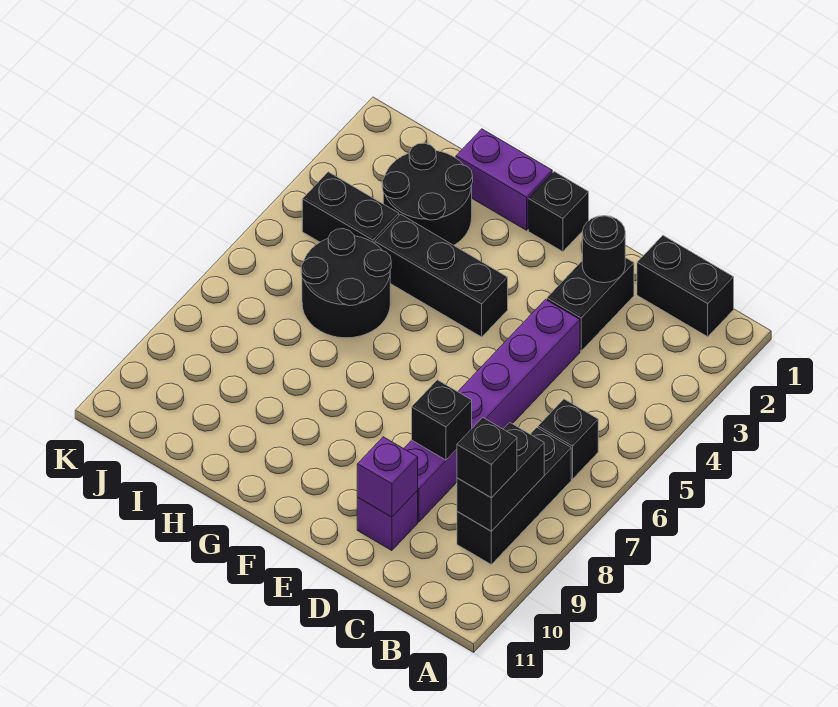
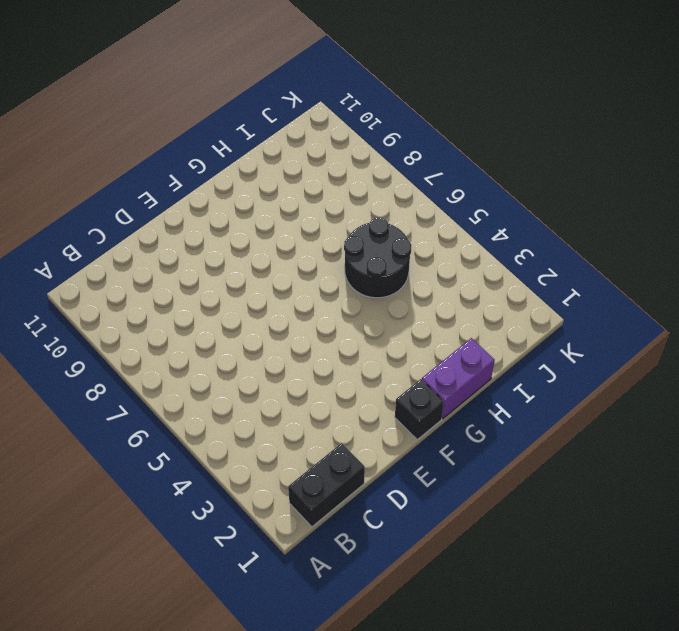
none -> black brick B6 level 1
none -> black brick B7:B9 level 1
none -> black brick D2:D3 level 1

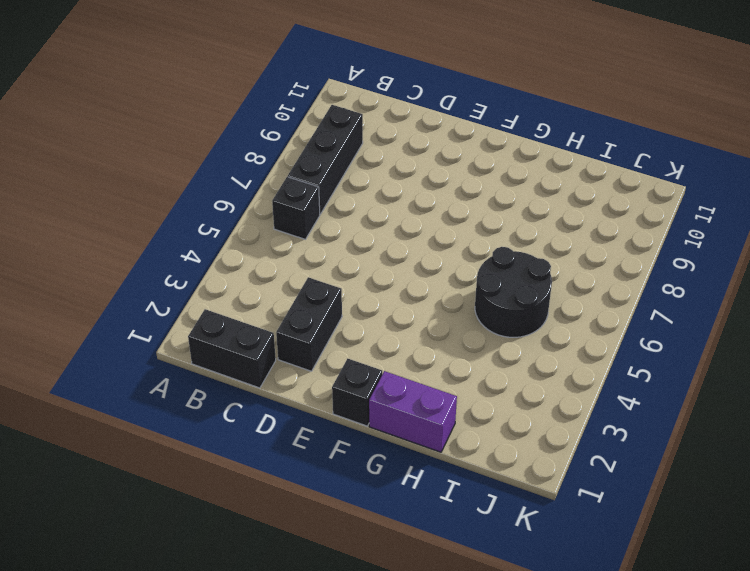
none -> purple brick D4:D9 level 1
none -> purple brick D10 level 1
none -> black brick F4:H4 level 1

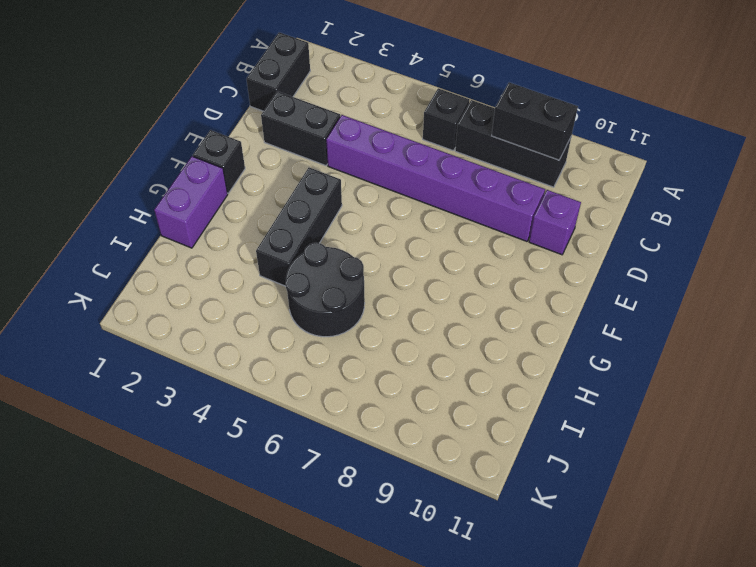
none -> black round brick H2:I3 level 1
none -> black brick I4:J4 level 1
none -> black round brick D2 level 2

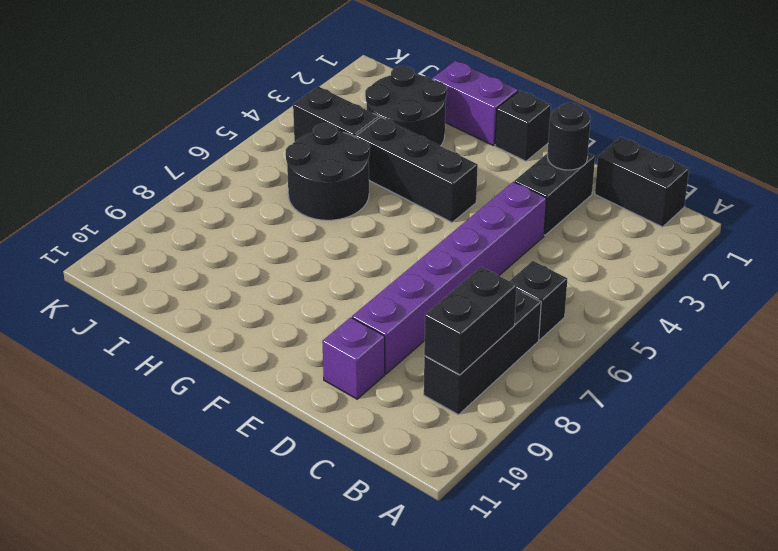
none -> black brick D8 level 2
none -> purple brick D10 level 2
none -> black brick B9 level 3

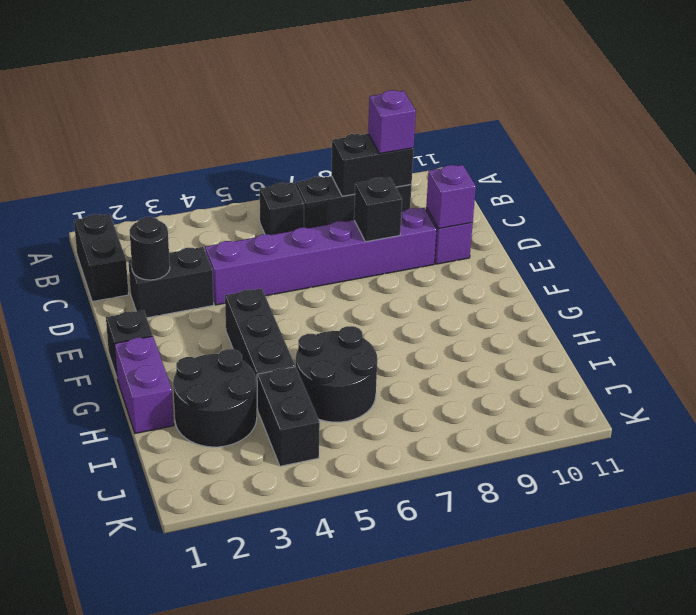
purple brick B9 level 3 -> black brick B9 level 3

